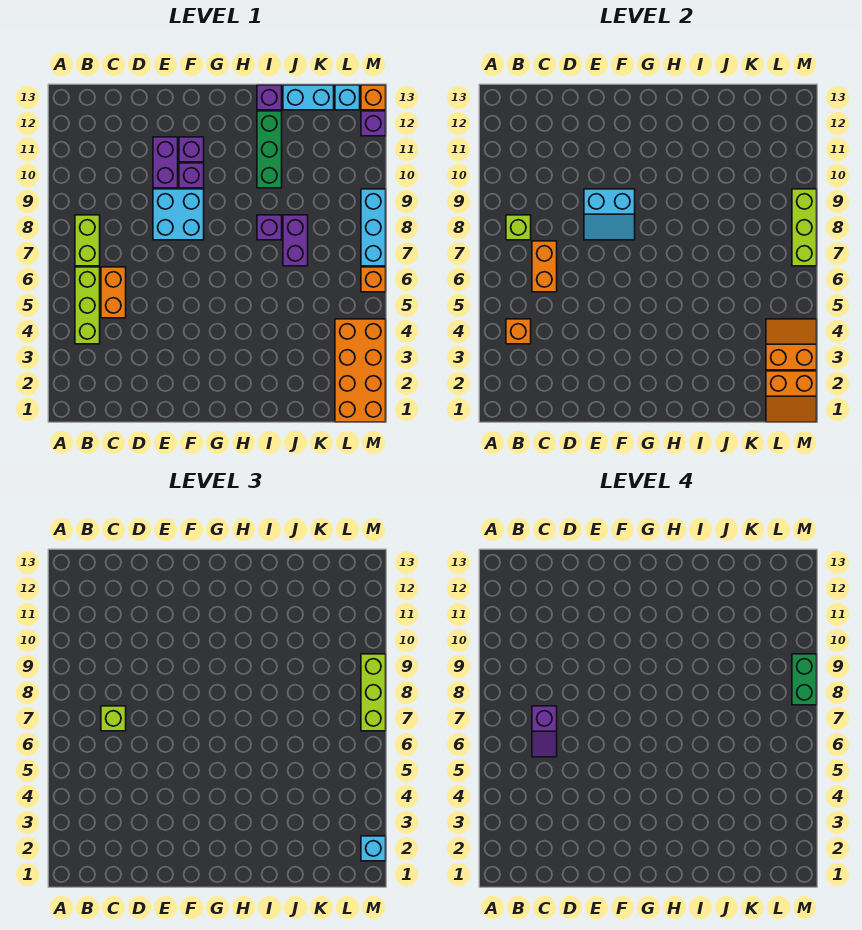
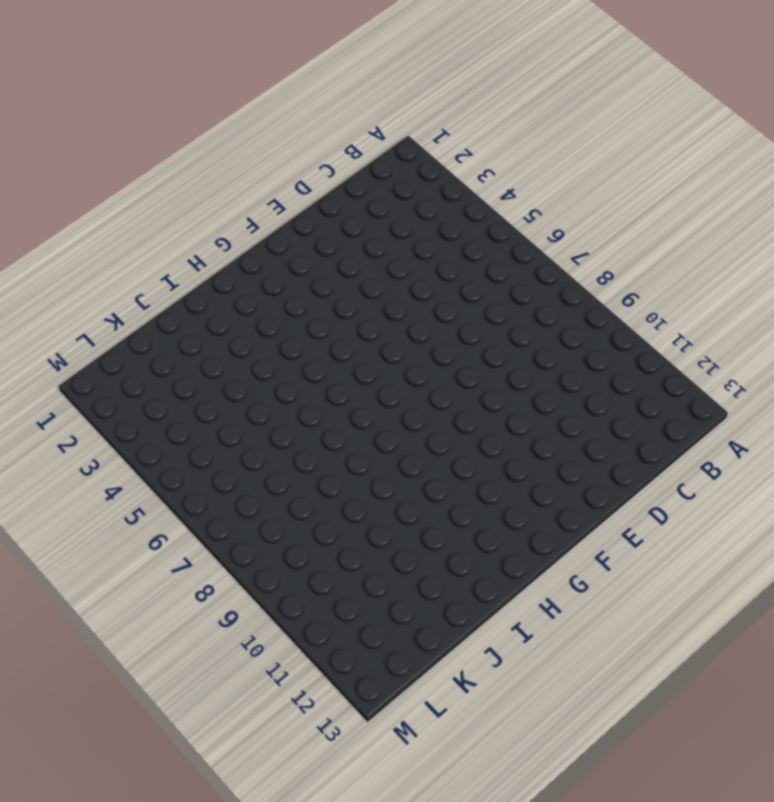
none -> lime brick B4:B6 level 1
none -> lime brick B7:B8 level 1
none -> orange brick C5:C6 level 1
none -> cyan brick E8:F9 level 1

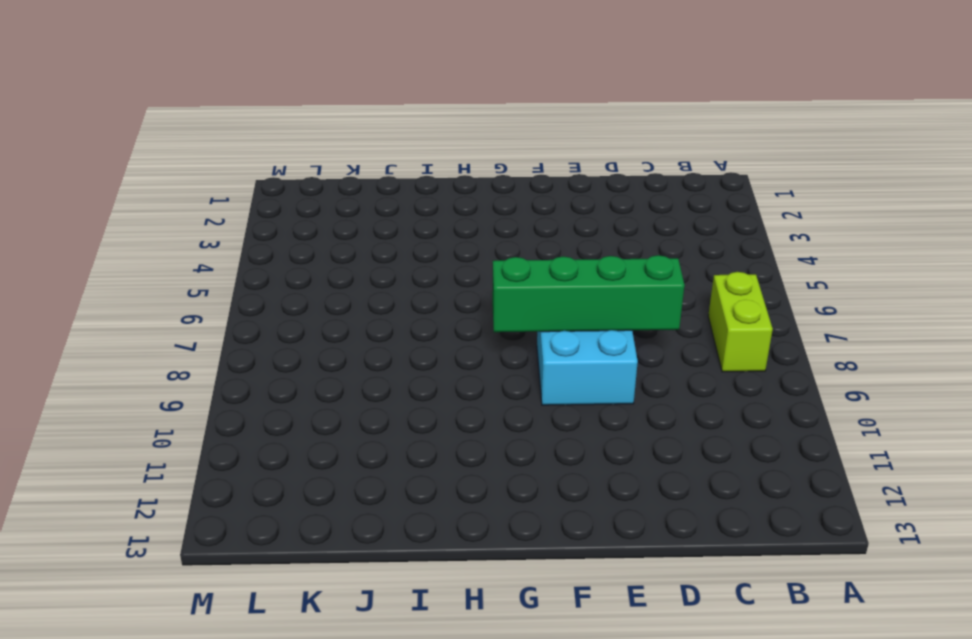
green brick D8:G8 level 2 -> cyan slope E8:F9 level 2 top 9
none -> lime brick B4:B6 level 1
none -> orange brick C5:C6 level 1
none -> purple brick E10:E11 level 1
none -> purple brick F10 level 1

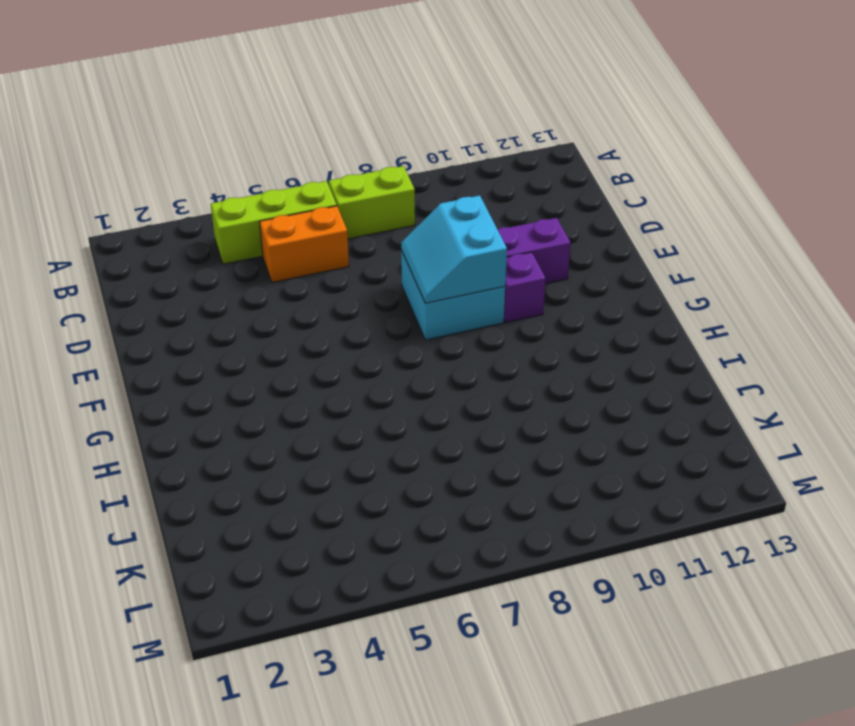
none -> purple brick F11 level 1
none -> purple brick I8 level 1
none -> green brick I10:I12 level 1
none -> purple brick I13 level 1

